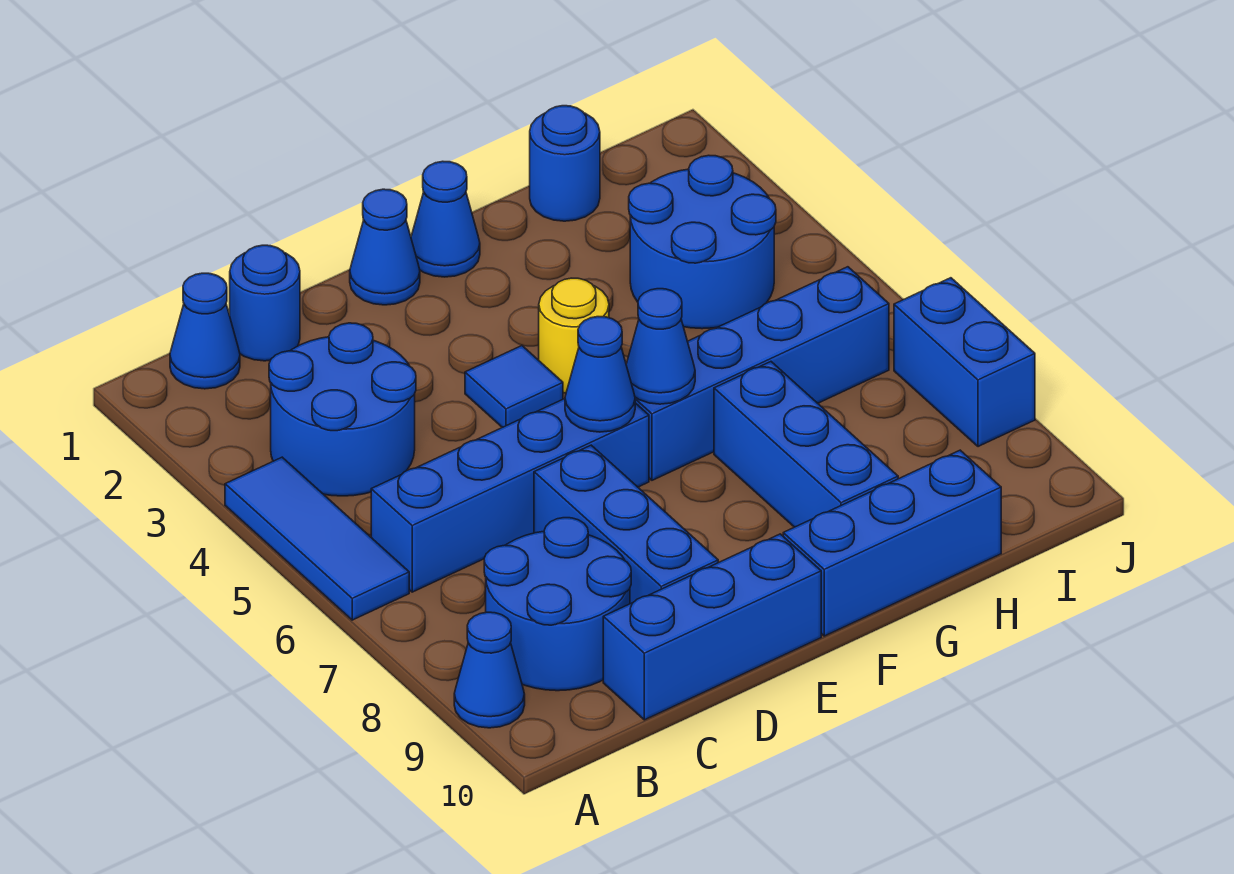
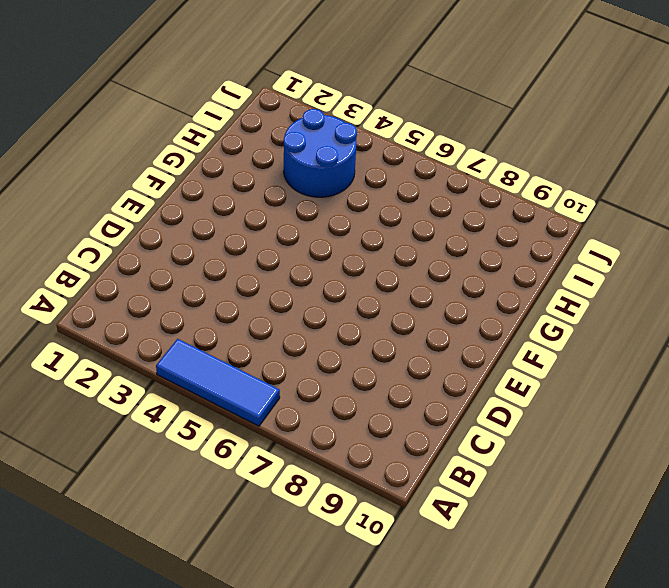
none -> blue cone A9 level 1
none -> blue cone B1 level 1
none -> blue round brick B3:C4 level 1

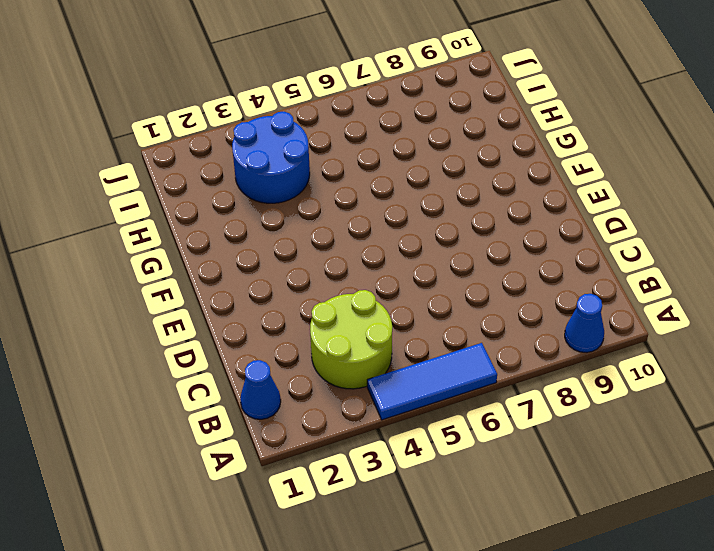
lime round brick B3:C4 level 1 -> blue round brick B3:C4 level 1
none -> blue brick B6:E6 level 1
none -> blue round brick B8:C9 level 1
none -> blue round brick C1 level 1

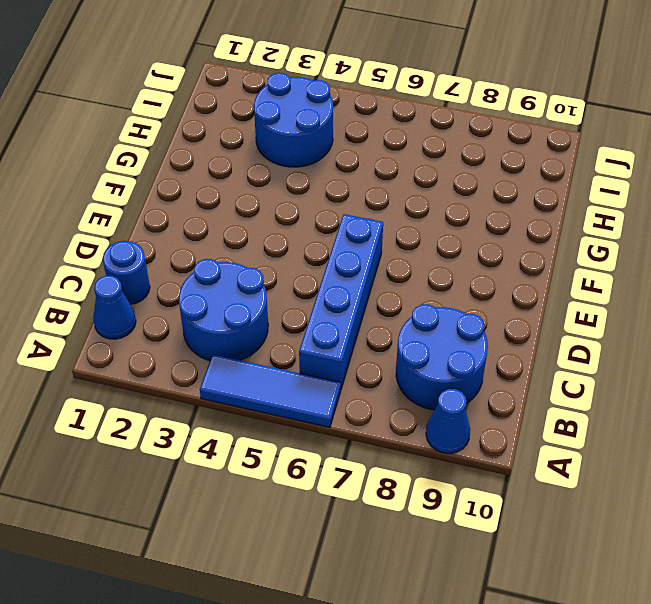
none -> blue brick C10:E10 level 1
none -> blue brick D7:D9 level 1
none -> blue cone E1 level 1

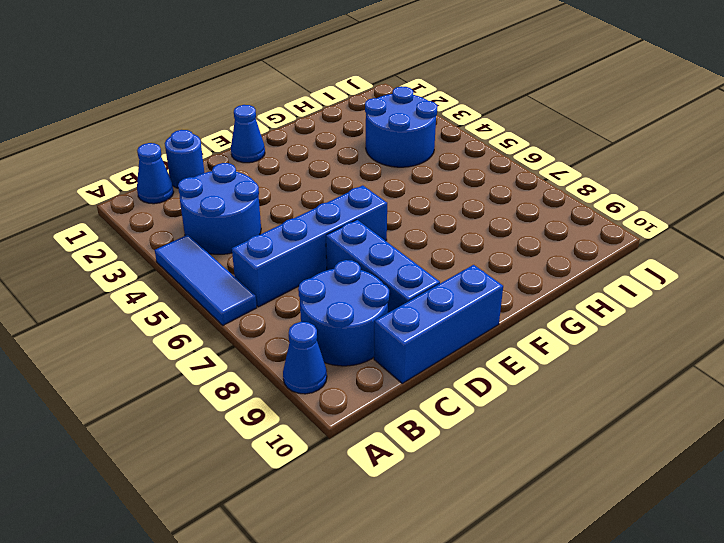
none -> blue tile E4 level 1
none -> blue cone F1 level 1
none -> yellow round brick F4 level 1

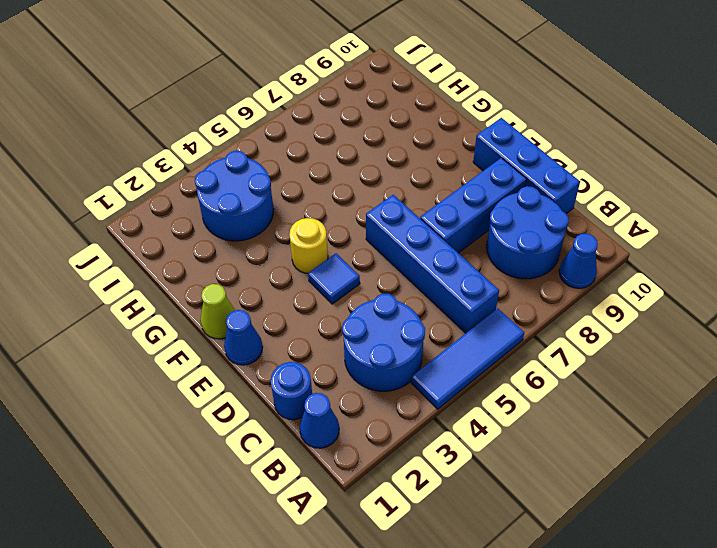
lime cone F1 level 1 -> blue cone F1 level 1
none -> blue brick F6:I6 level 1
none -> blue brick F10:H10 level 1
none -> blue brick G7:G9 level 1

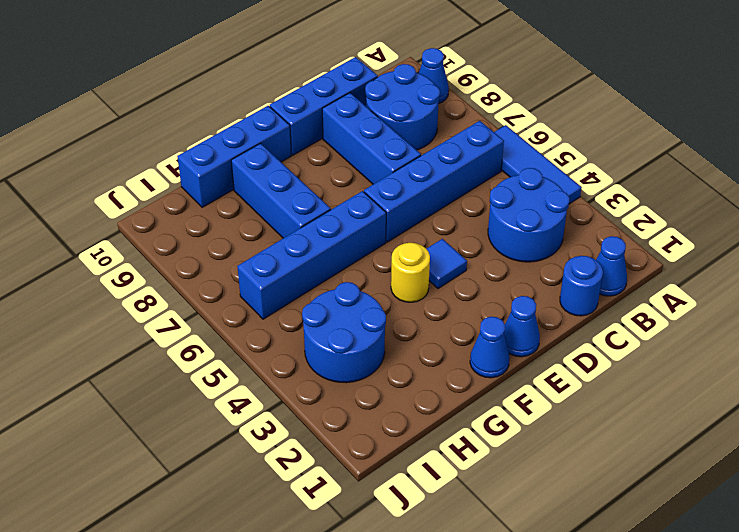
none -> blue round brick H1 level 1
none -> blue brick J7:J8 level 1
none -> blue cone E6 level 2

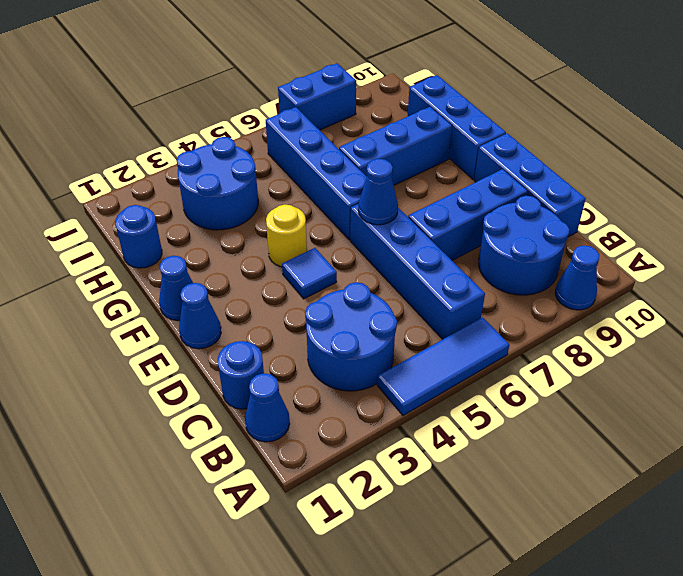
none -> blue cone F6 level 2

